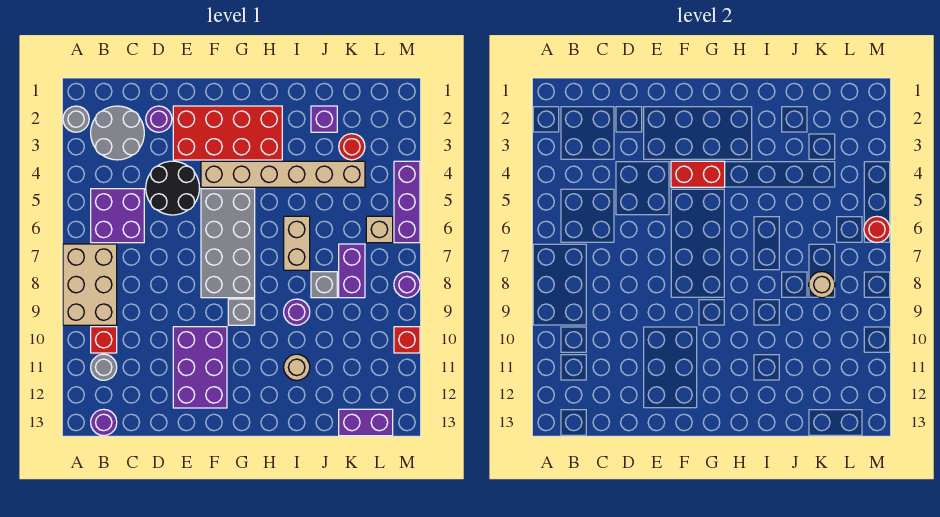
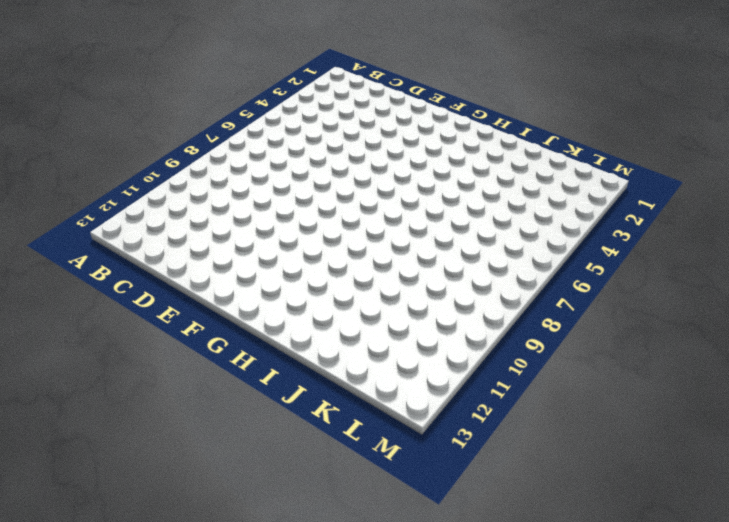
none -> grey round brick A2 level 1
none -> tan brick A7:B9 level 1
none -> grey round brick B2:C3 level 1

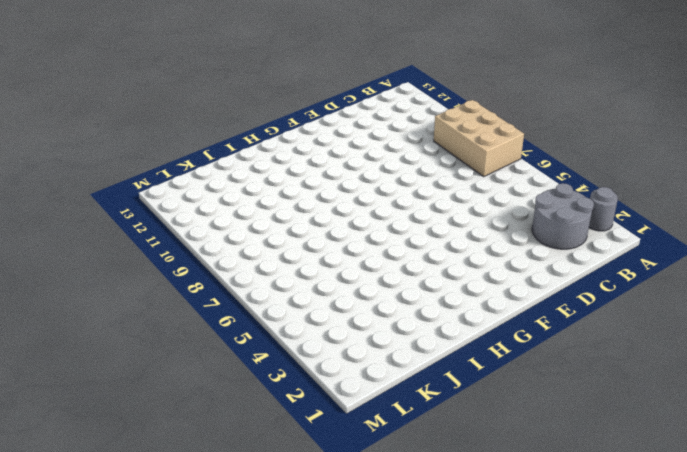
none -> purple brick B5:C6 level 1
none -> red brick B10 level 1
none -> grey round brick B11 level 1

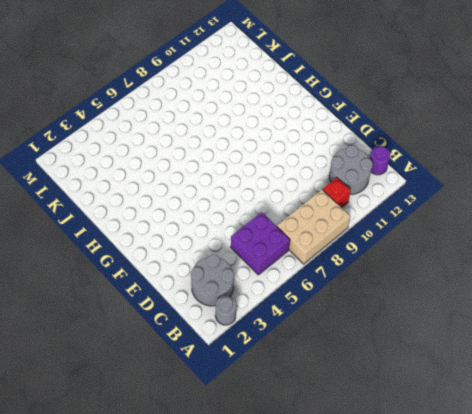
grey round brick B11:C12 level 1 -> grey round brick B11 level 1
none -> purple round brick D2 level 1
none -> black round brick D4:E5 level 1
none -> red brick E2:H3 level 1

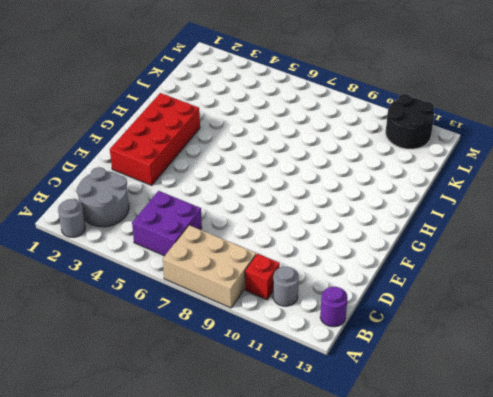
black round brick L11:M12 level 1 -> black round brick D4:E5 level 1
none -> purple round brick D2 level 1
none -> purple brick E10:F12 level 1
none -> tan brick F4:K4 level 1

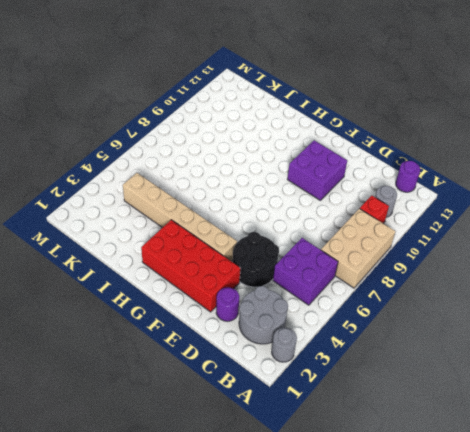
purple brick E10:F11 level 1 -> purple brick E10:F12 level 1
none -> grey brick F5:G8 level 1
none -> grey brick G9 level 1
none -> tan brick I6:I7 level 1

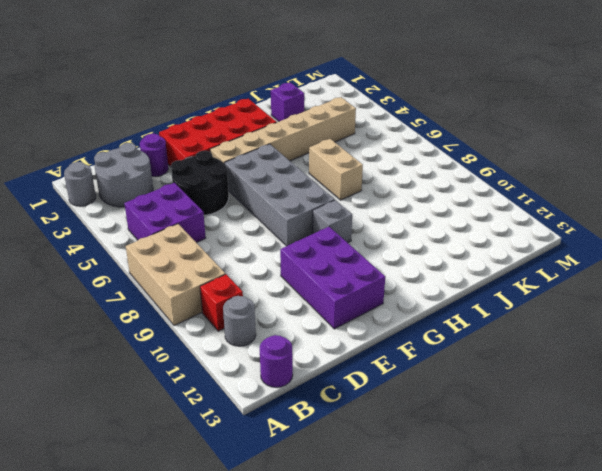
none -> purple round brick I9 level 1
none -> tan round brick I11 level 1
none -> grey brick J8 level 1

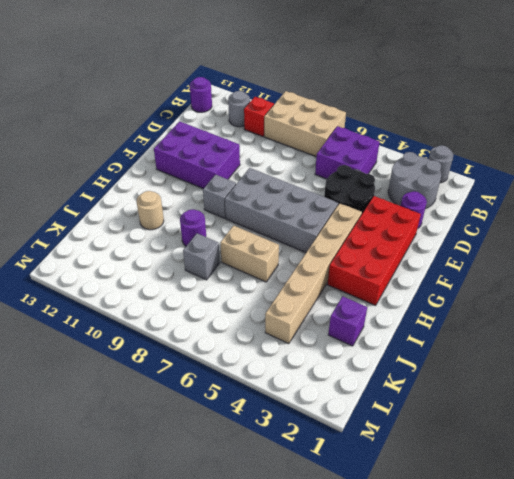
none -> red round brick K3 level 1
none -> purple brick K7:K8 level 1
none -> purple brick K13:L13 level 1

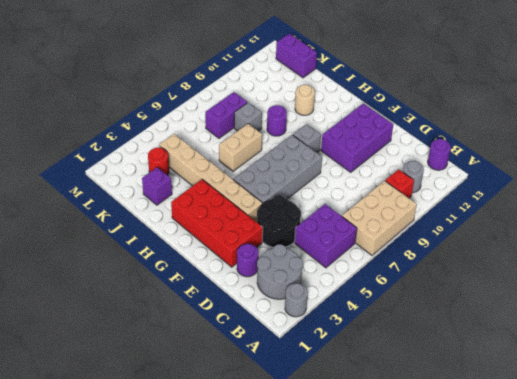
none -> tan brick L6 level 1
none -> purple brick M4:M6 level 1
none -> purple round brick M8 level 1

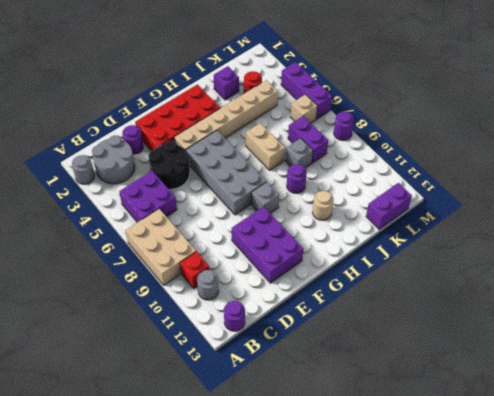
none -> red brick M10 level 1
none -> red brick F4:G4 level 2
none -> tan round brick K8 level 2

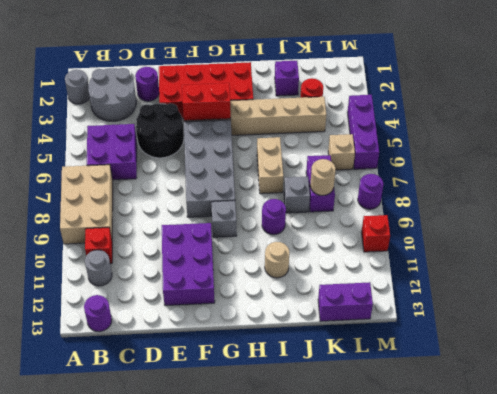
none -> red round brick M6 level 2

